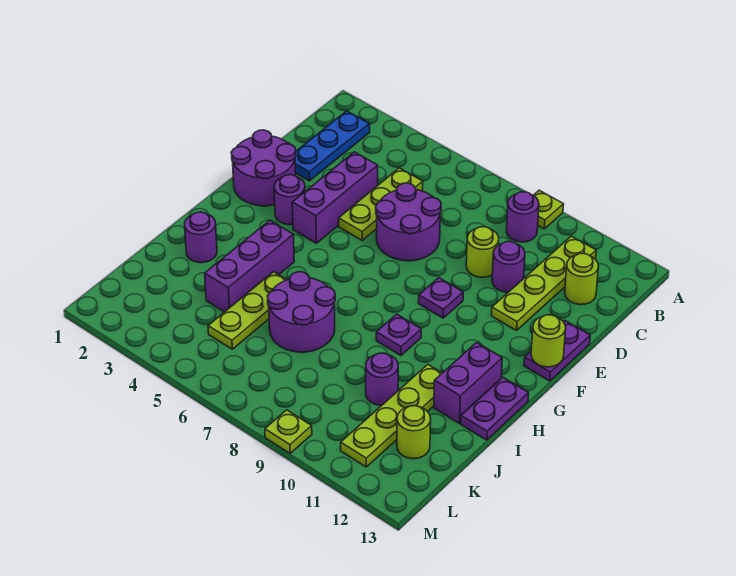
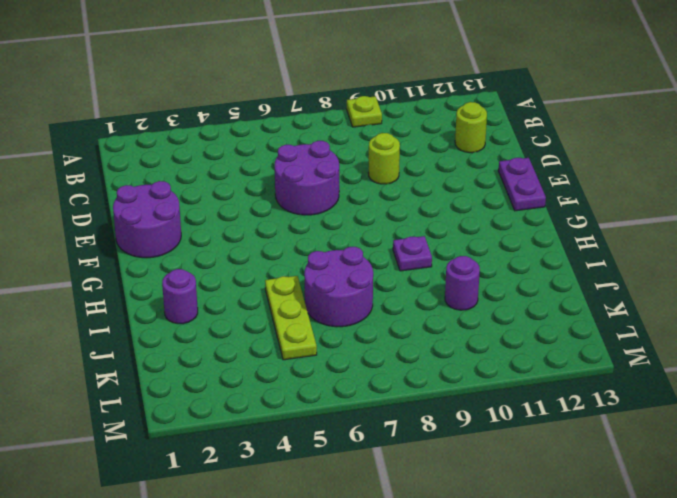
none -> blue plate B2:D2 level 1
none -> purple round brick B9 level 1
none -> lime plate B11:E11 level 1

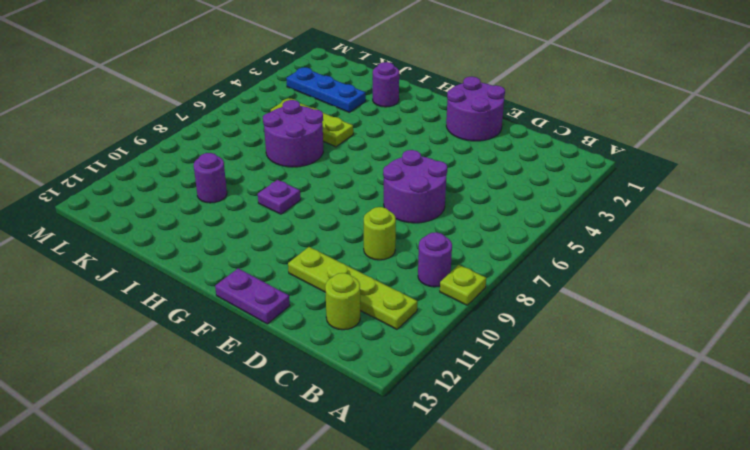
blue plate J3:L3 level 1 -> blue plate B2:D2 level 1
none -> lime plate C5:E5 level 1
none -> purple brick D4:F4 level 1
none -> purple round brick D10 level 1

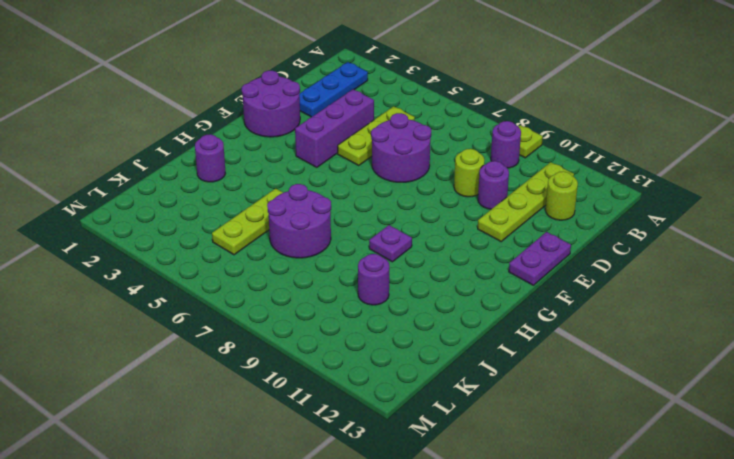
none -> purple round brick F3 level 1
none -> purple plate F9 level 1
none -> purple brick H4:J4 level 1

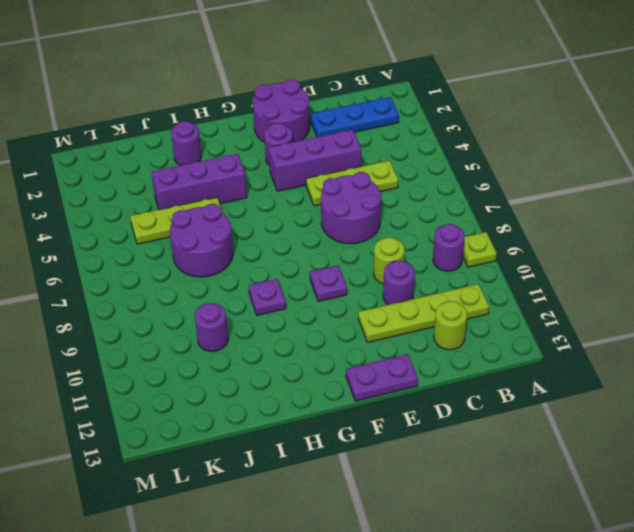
none -> purple brick H12:I12 level 1
none -> purple plate H13:I13 level 1
none -> lime plate I11:L11 level 1

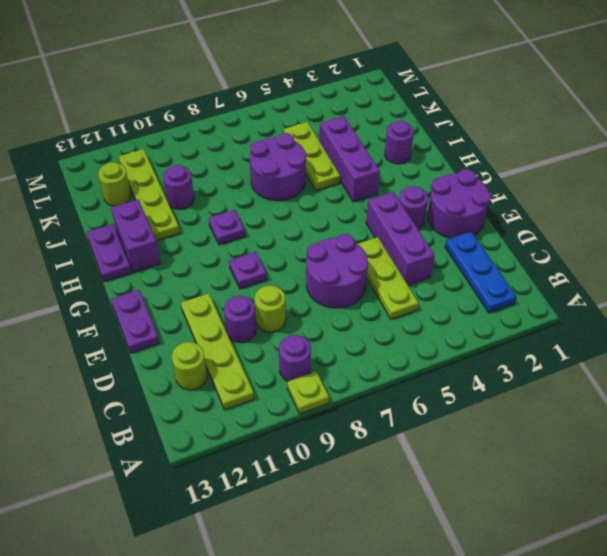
none -> lime plate M9 level 1
none -> lime round brick F13 level 2

